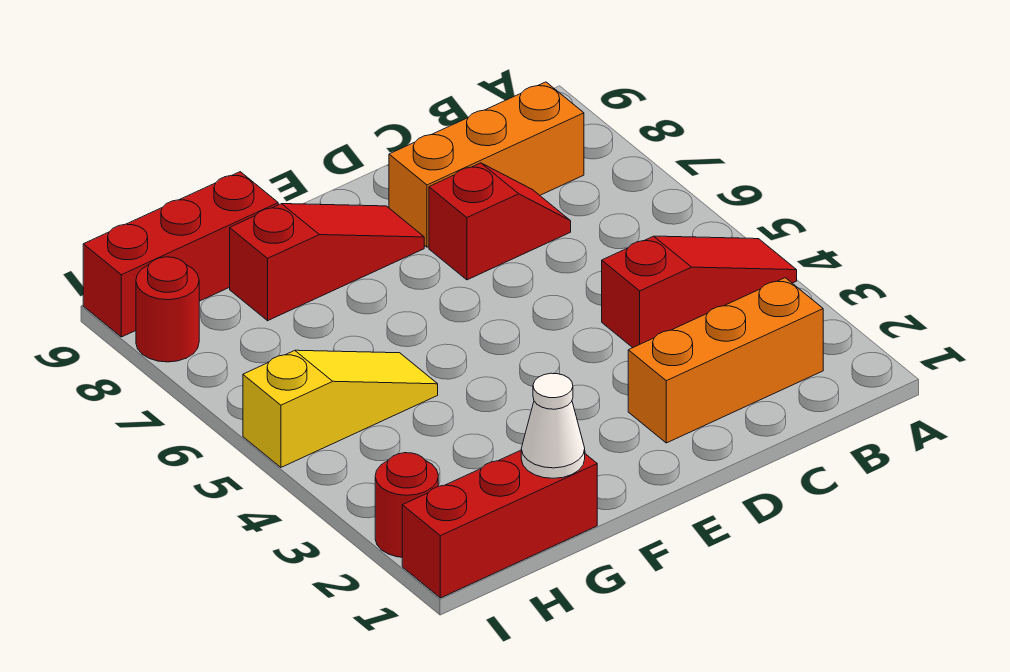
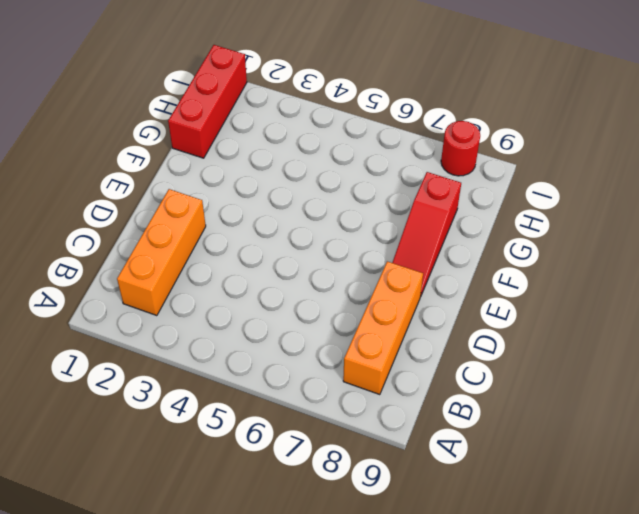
none -> red slope A4:C4 level 1 top C
none -> red slope C7:D7 level 1 top D

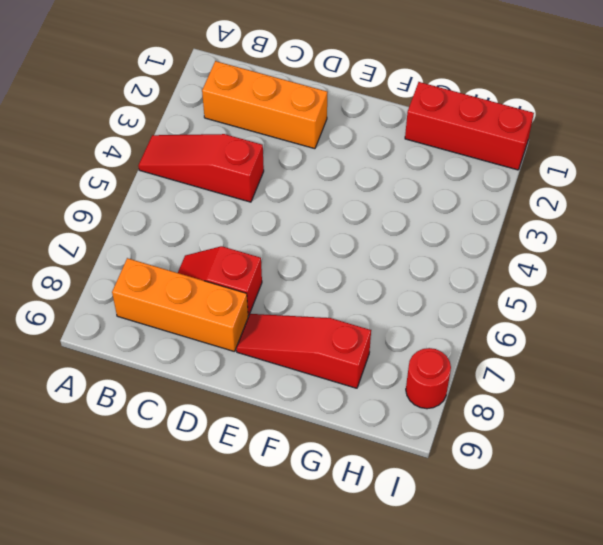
none -> yellow slope G5:I5 level 1 top I
none -> red brick G9:I9 level 1

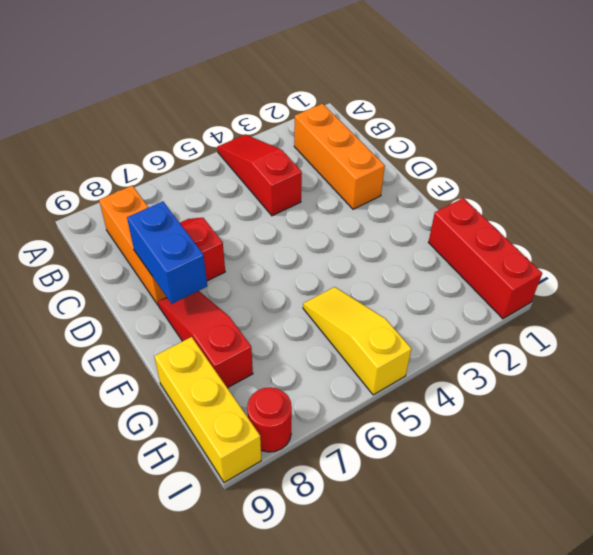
blue brick D8:E8 level 2 -> none
yellow brick G9:I9 level 1 -> red brick G9:I9 level 1
none -> red round brick I2 level 1
none -> white cone G1 level 2

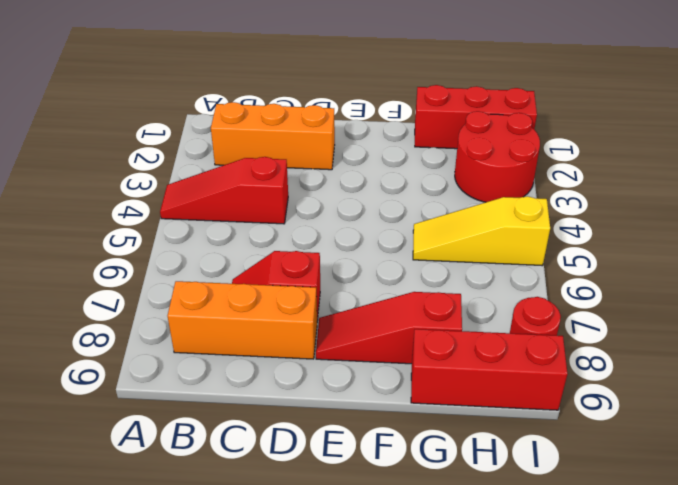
red round brick H2:I3 level 1 -> red round brick I2 level 1
none -> white cone G1 level 2

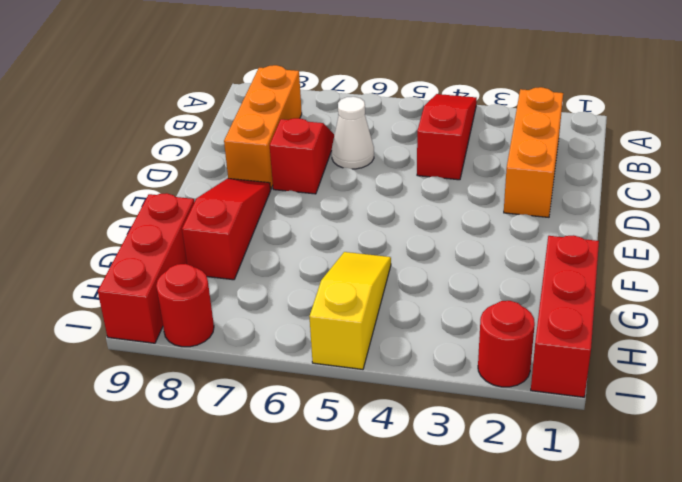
white cone C6 level 1 -> white cone G1 level 2

